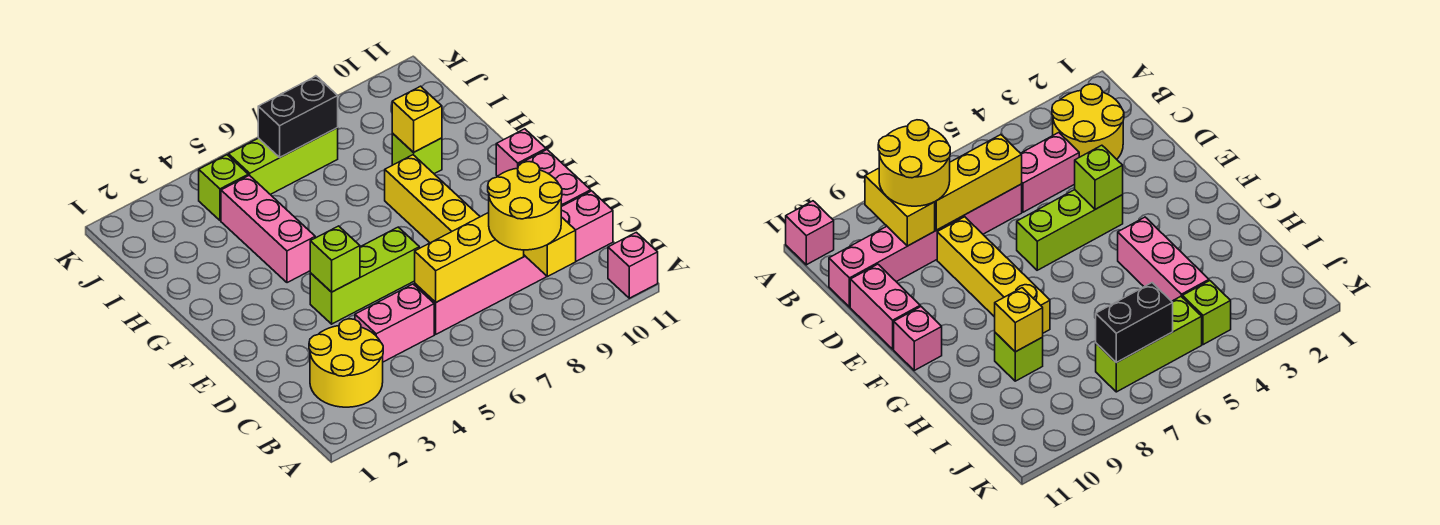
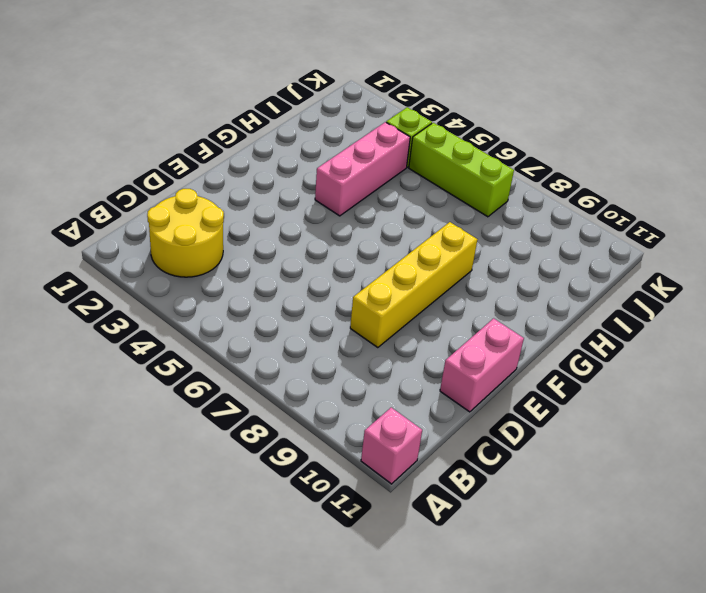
none -> pink brick C4:C5 level 1
none -> pink brick C6:C11 level 1
none -> lime brick E4:E6 level 1

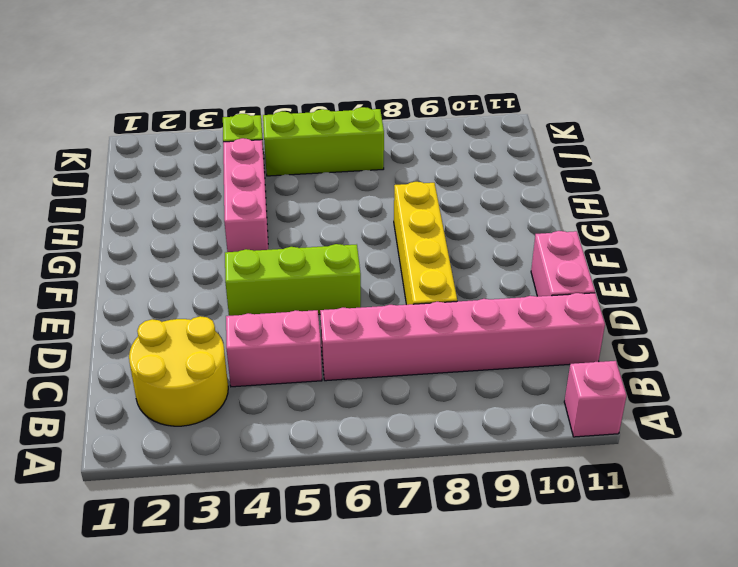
none -> pink brick F11 level 1
none -> lime brick H9 level 1
none -> yellow brick B9:C9 level 2

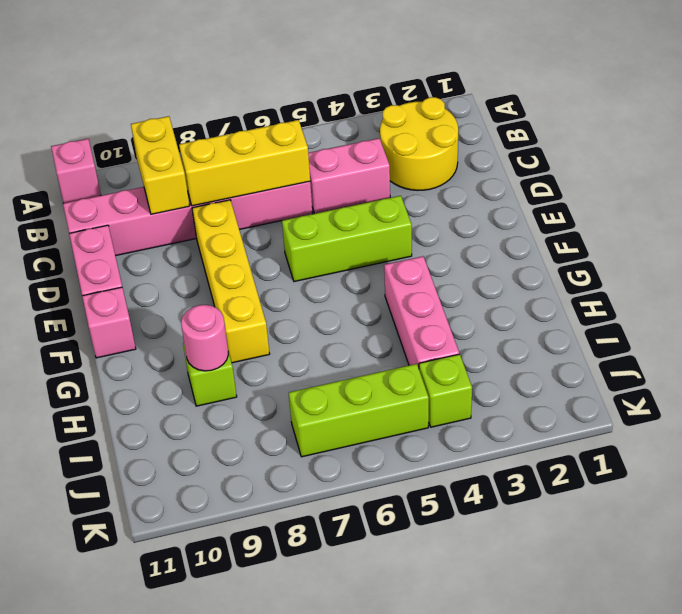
pink round brick H9 level 2 -> yellow brick H9 level 2
none -> lime brick E4 level 2
none -> black brick J6:J7 level 2
none -> yellow round brick B8:C9 level 3

